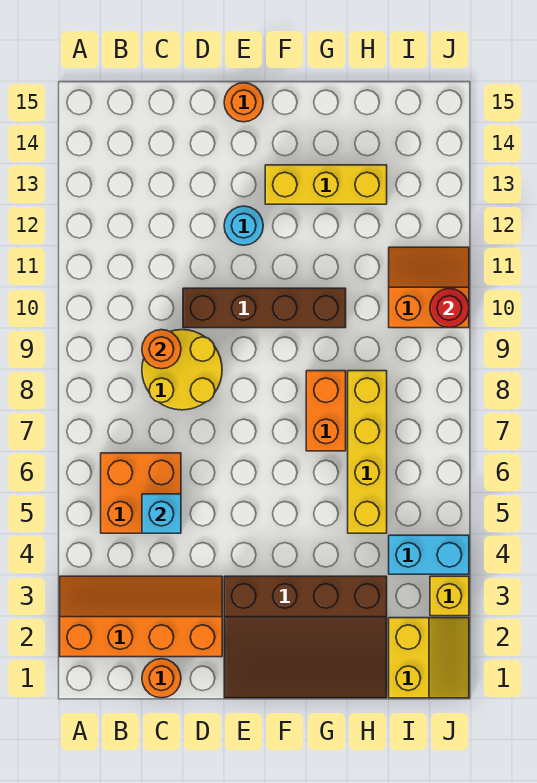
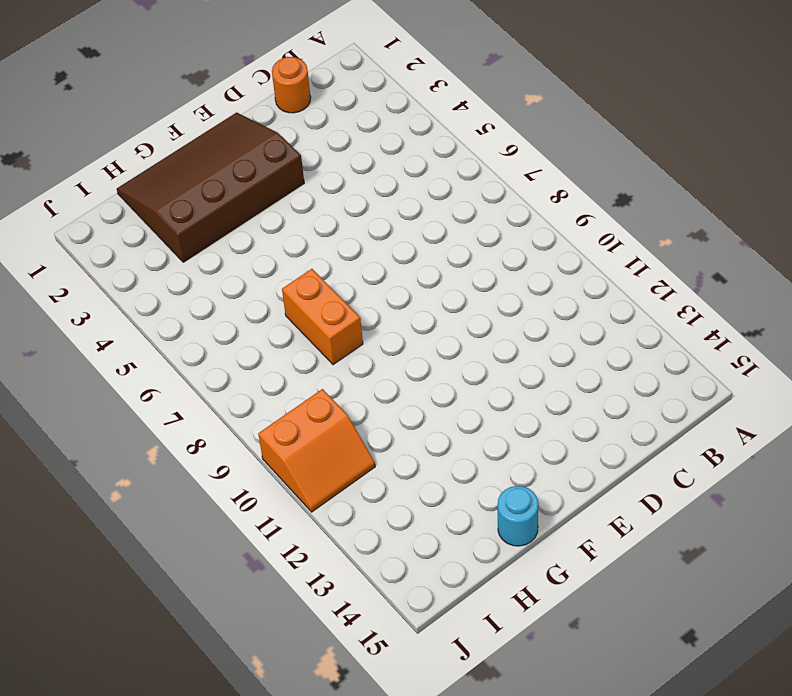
cyan round brick G15 level 1 -> cyan round brick E12 level 1
none -> orange slope A2:D3 level 1 top 2
none -> orange brick B5:C6 level 1
none -> yellow round brick C8:D9 level 1

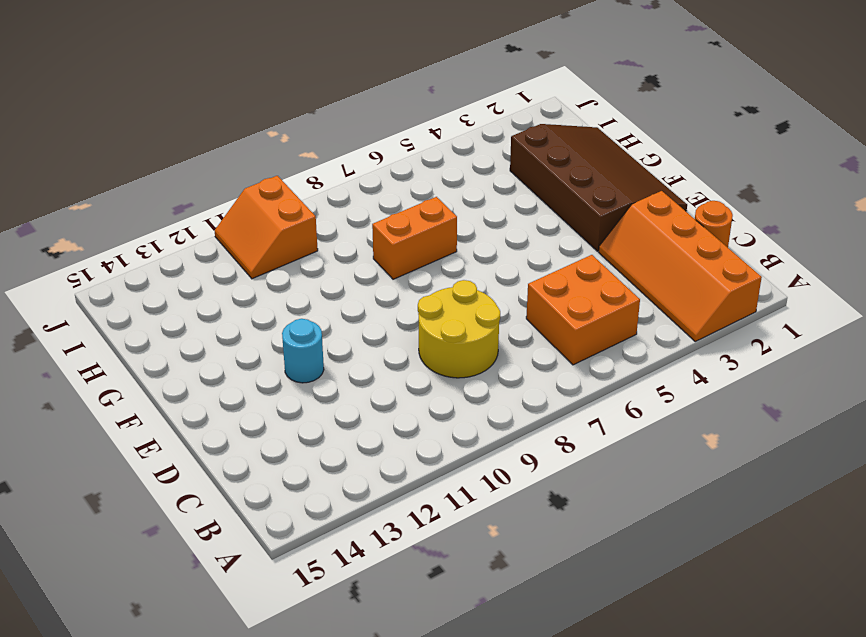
none -> brown brick D10:G10 level 1
none -> orange round brick E15 level 1
none -> yellow brick F13:H13 level 1

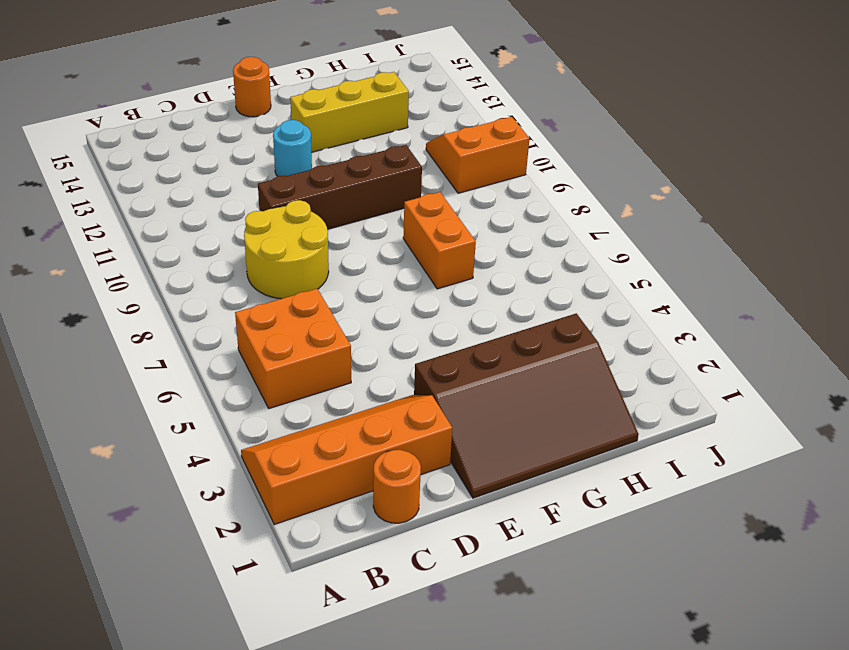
none -> yellow brick H5:H8 level 1
none -> yellow slope I1:J2 level 1 top I
none -> cyan brick I4:J4 level 1

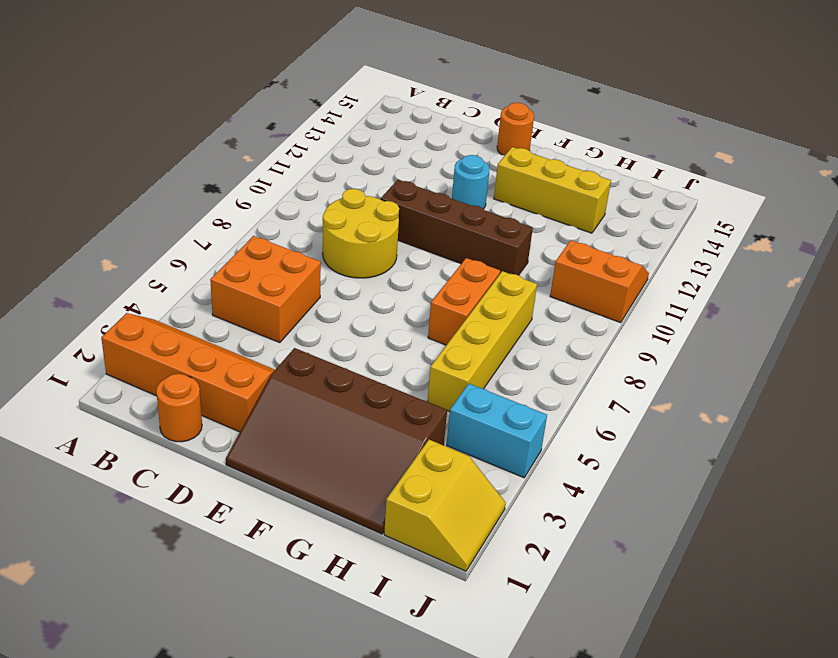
none -> yellow brick J3 level 1
none -> cyan brick C5 level 2
none -> orange round brick C9 level 2

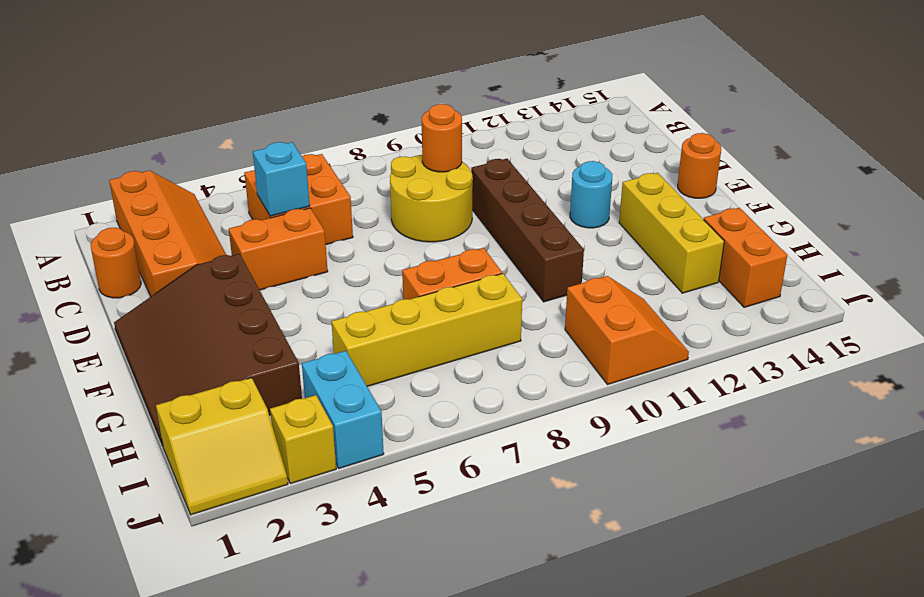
orange brick D4:D5 level 1 -> none
orange brick H14:I14 level 1 -> none
none -> red round brick J10 level 2

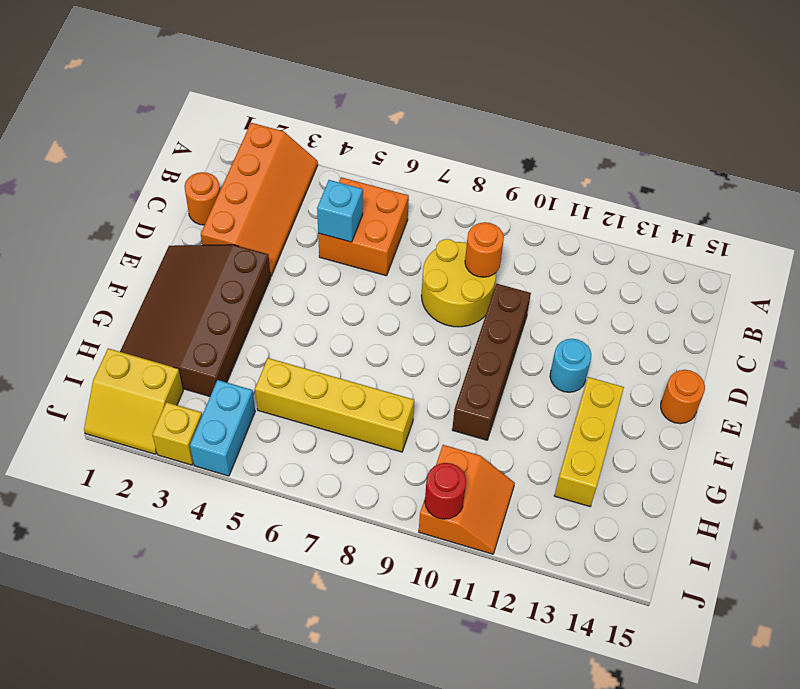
none -> orange brick G7:G8 level 1

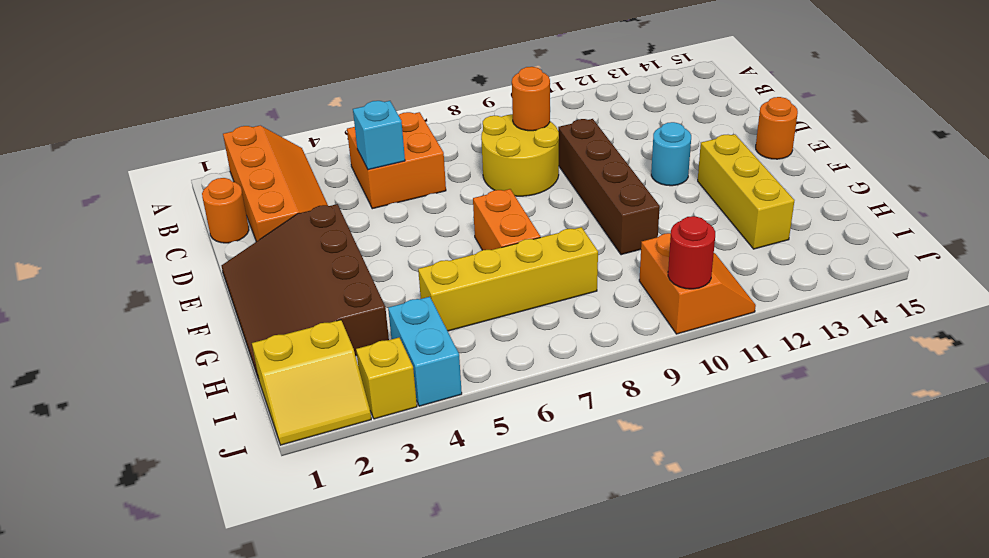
orange brick F7:G7 level 1 -> orange brick G7:G8 level 1

